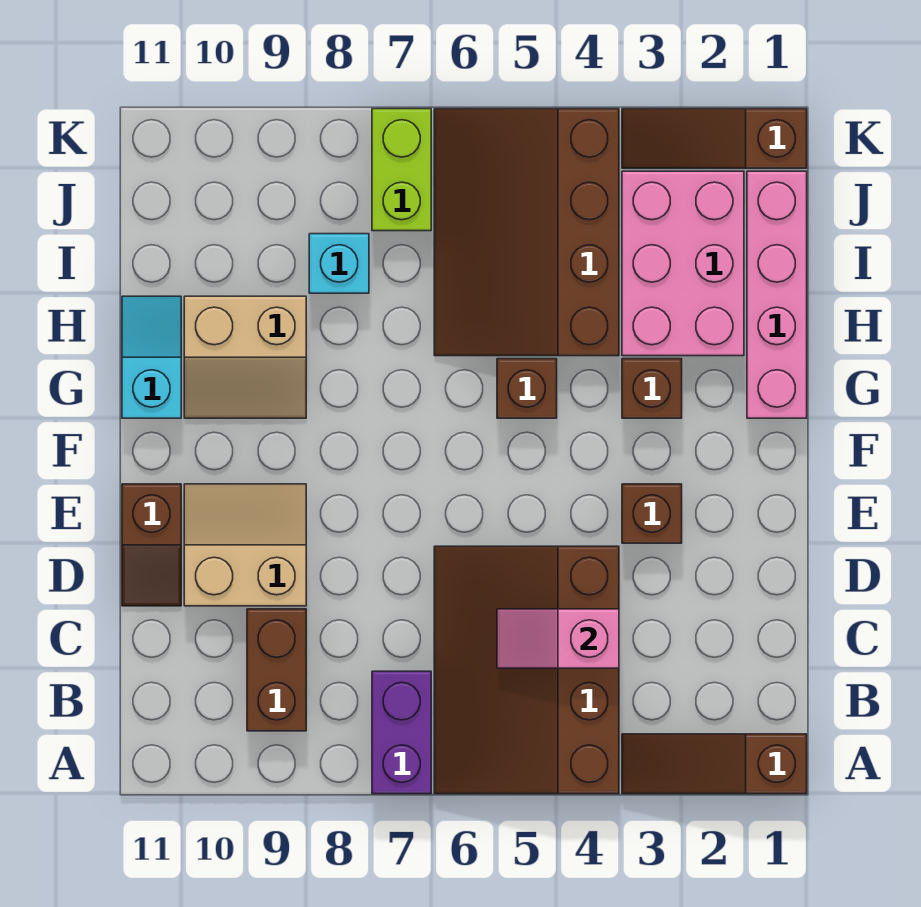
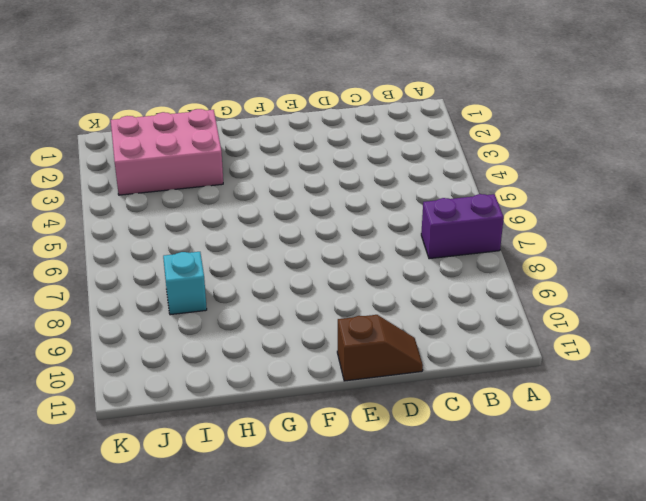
none -> brown slope A1:A3 level 1 top 1
none -> brown slope A4:D6 level 1 top 4
none -> brown brick B9:C9 level 1

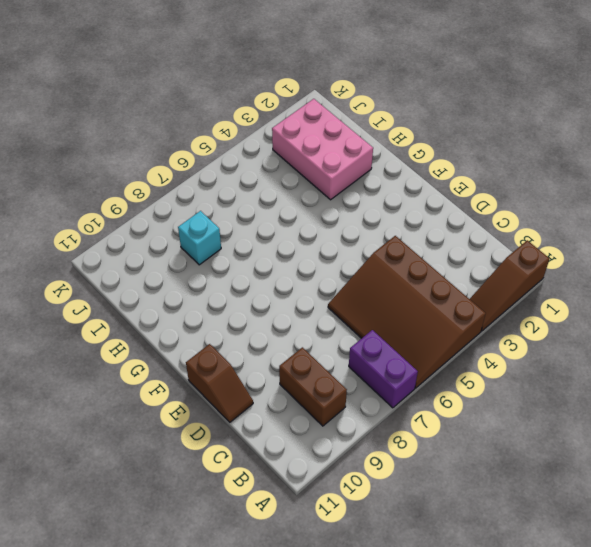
none -> tan slope D9:E10 level 1 top D
none -> brown brick E3 level 1
none -> pink brick G1:J1 level 1

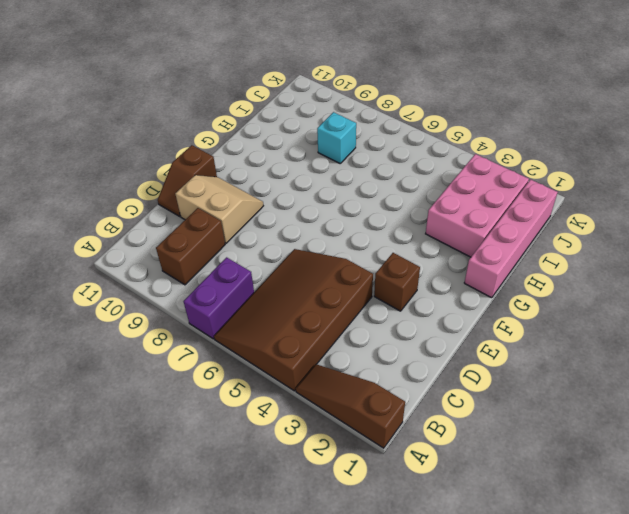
none -> brown brick G3 level 1
none -> brown brick G5 level 1
none -> tan slope G9:H10 level 1 top H

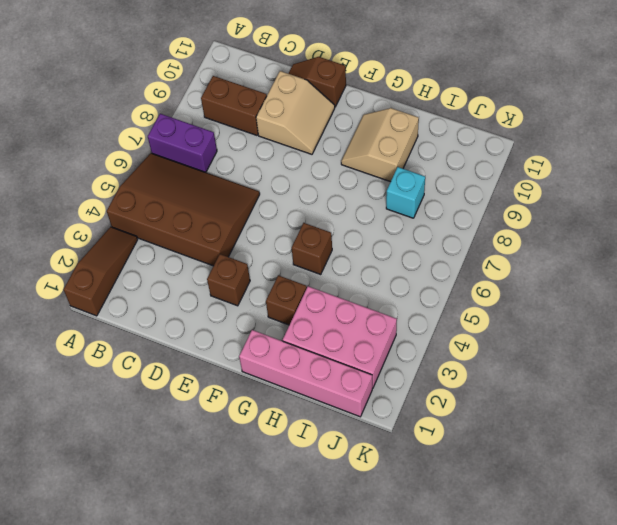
none -> cyan slope G11:H11 level 1 top G
none -> brown slope H4:K6 level 1 top 4
none -> lime brick J7:K7 level 1

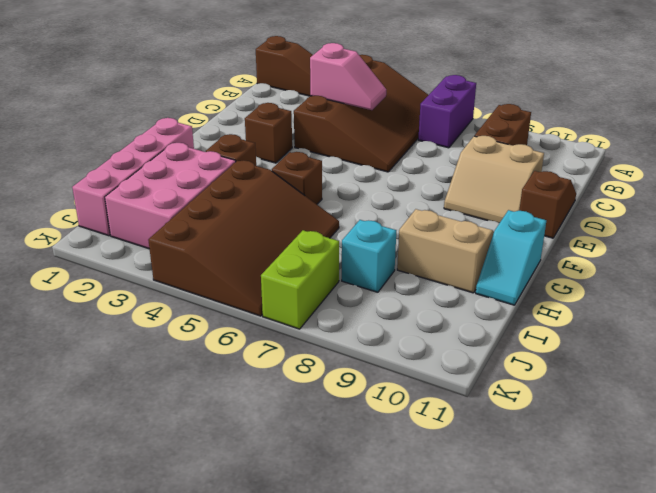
none -> brown slope K1:K3 level 1 top 1

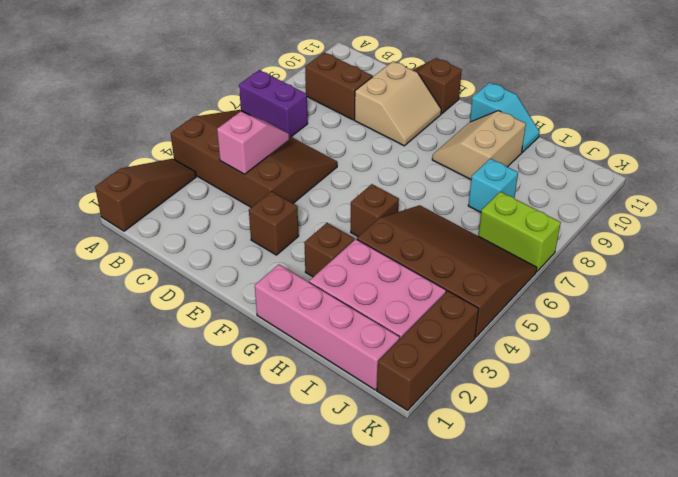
brown brick K1:K3 level 1 -> brown slope K1:K3 level 1 top 1

